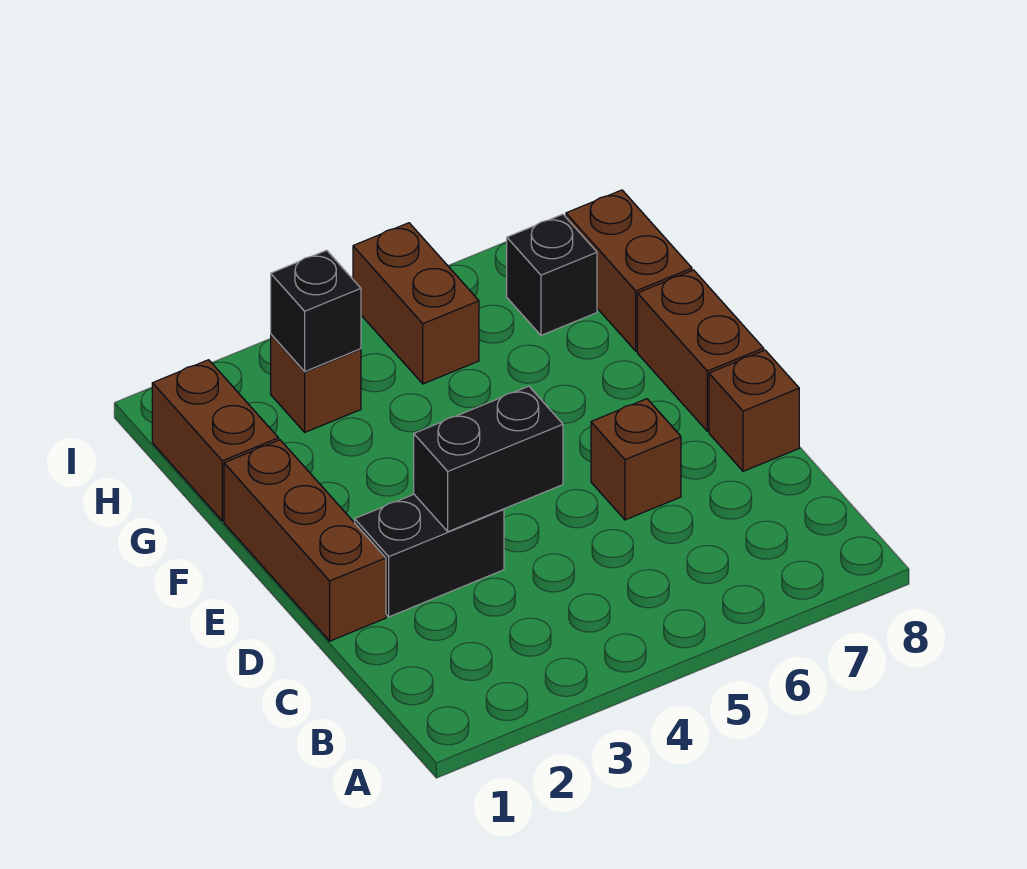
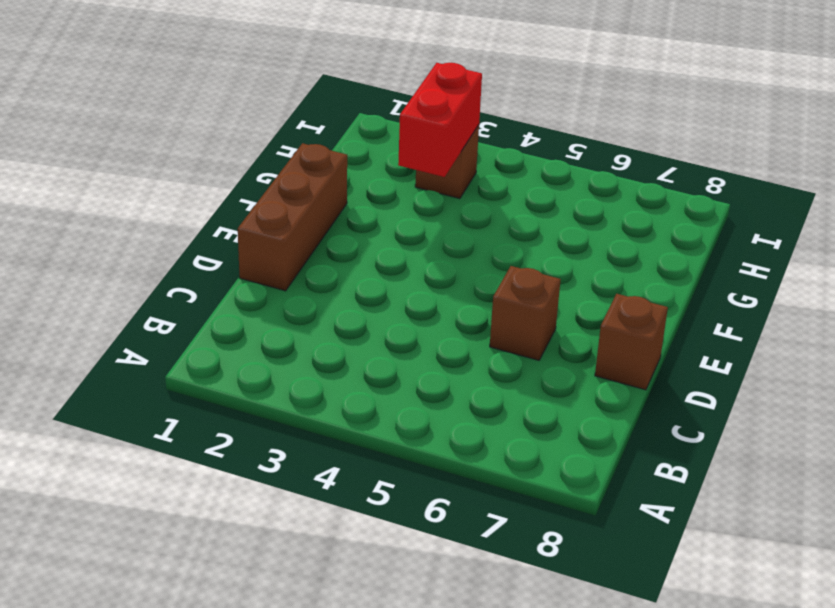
red brick G3:H3 level 2 -> black brick H3 level 2
none -> black brick D2:D3 level 1
none -> brown brick E8:F8 level 1
none -> brown brick G1:H1 level 1

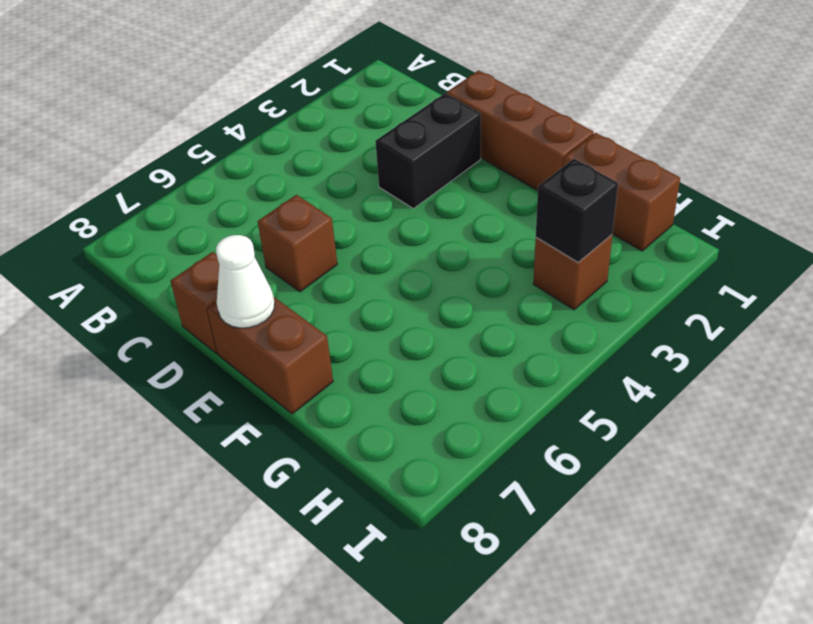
white cone E8 level 2 -> none
none -> brown brick G8:H8 level 1
none -> brown brick H5:I5 level 1
none -> black brick H7 level 1

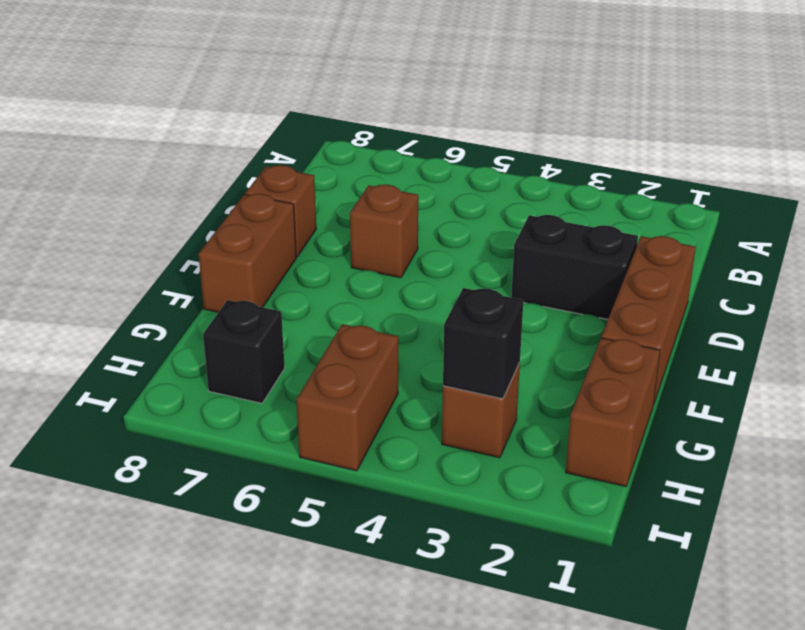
none -> brown brick G8:H8 level 1
none -> black brick D3:D4 level 2

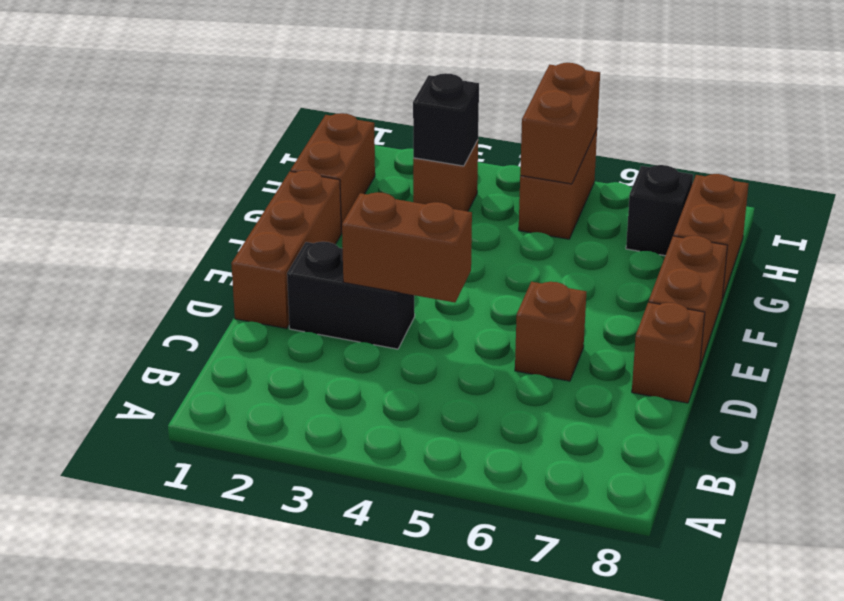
brown brick D3:D4 level 2 -> black brick D3:D4 level 2
brown brick H5:I5 level 2 -> none

